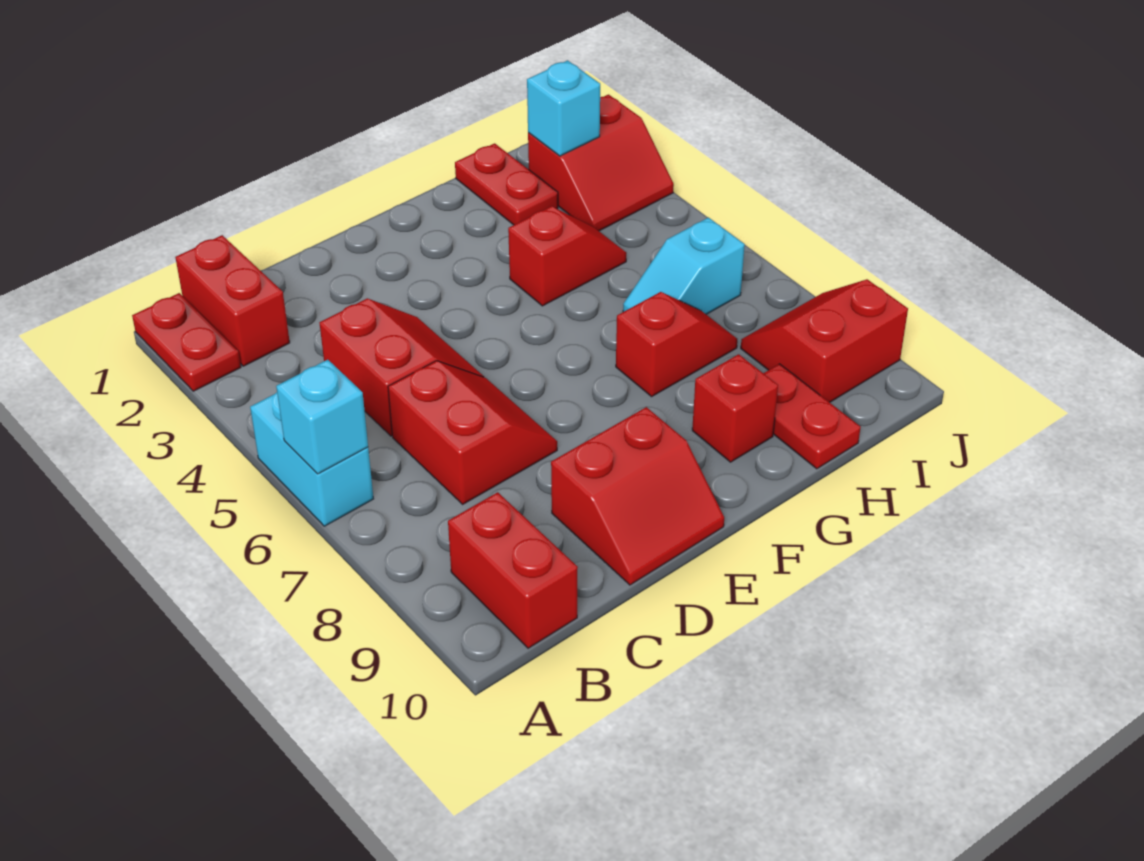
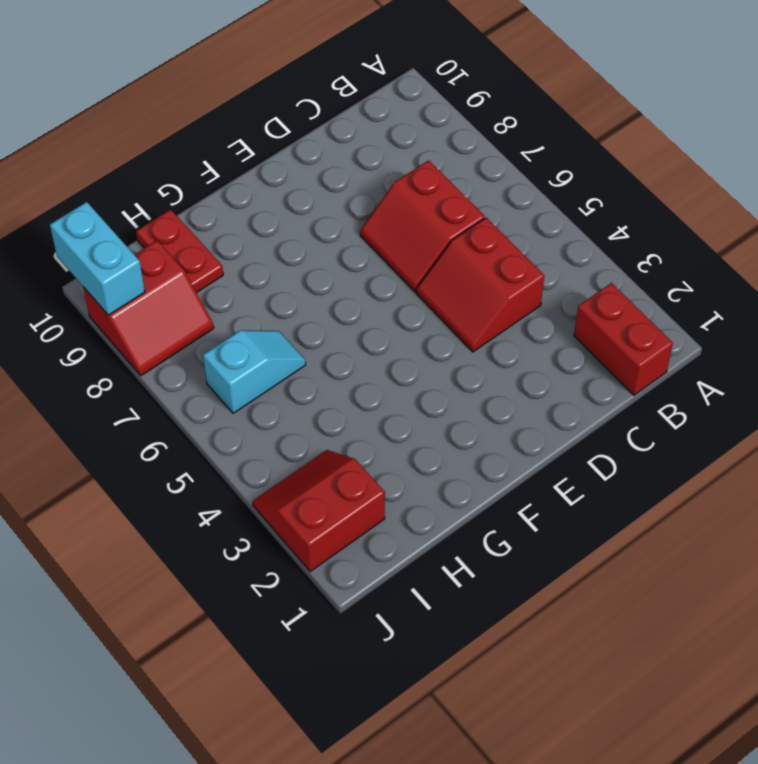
cyan brick J9:J10 level 2 -> cyan brick A5:A6 level 1
none -> red plate A1:A2 level 1
none -> red brick B9:B10 level 1
none -> red slope D9:E10 level 1 top 9

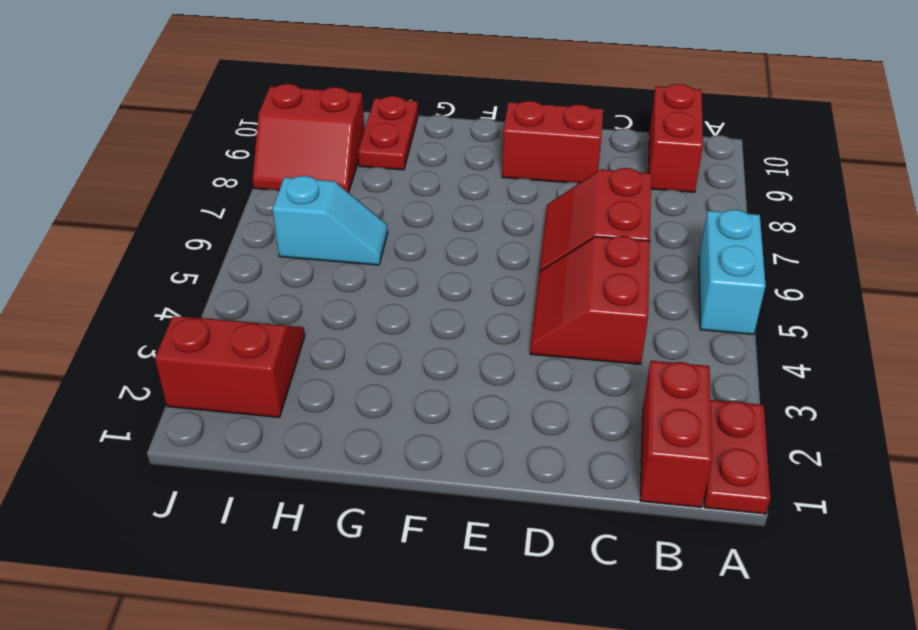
none -> red slope G4:H4 level 1 top G
none -> red slope G7:H7 level 1 top G
none -> red brick G9 level 1

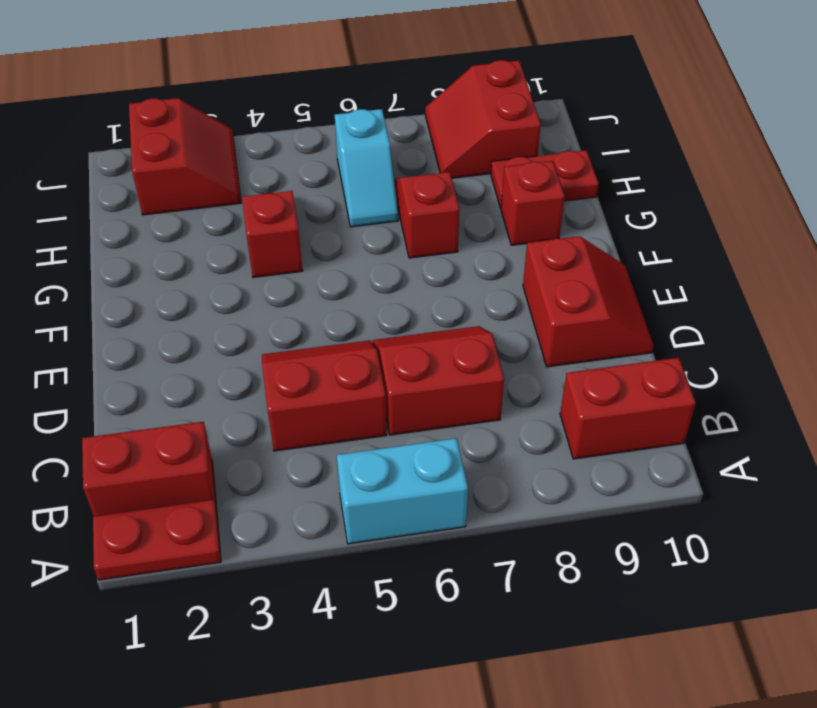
none -> red plate H1:H2 level 1
none -> cyan brick A6 level 2
none -> cyan brick I2 level 2

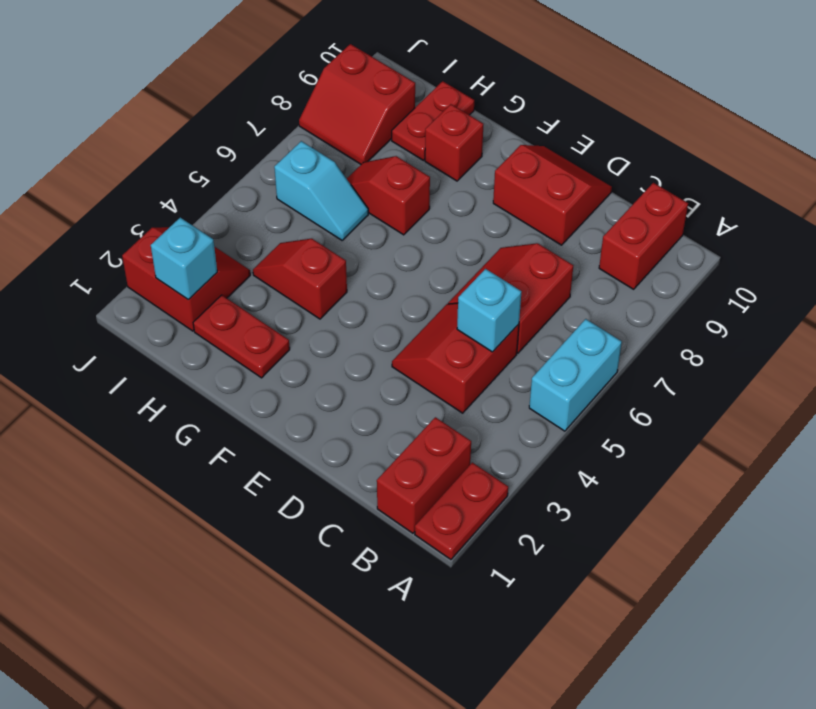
cyan brick C5 level 2 -> cyan brick A6 level 2
red plate G2:H2 level 1 -> red plate H1:H2 level 1

